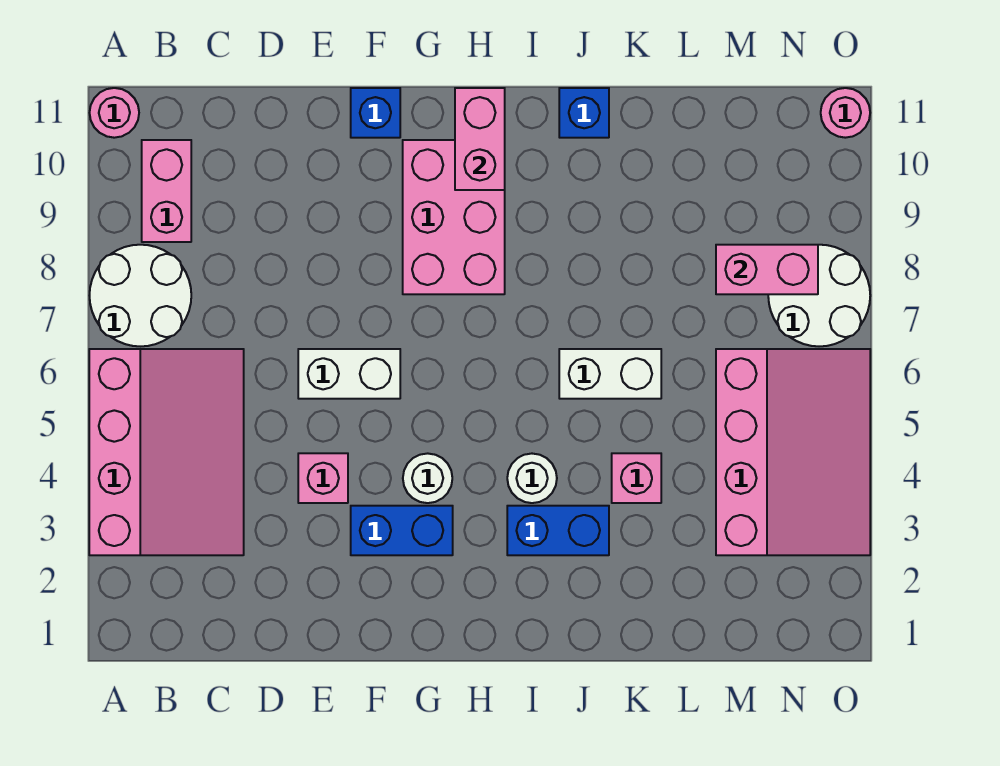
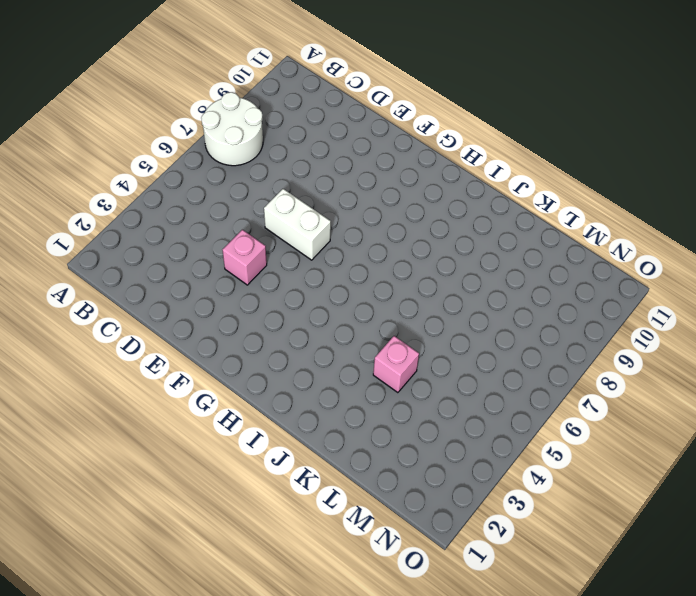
none -> pink slope A3:C6 level 1 top A
none -> pink round brick A11 level 1
none -> pink brick B9:B10 level 1

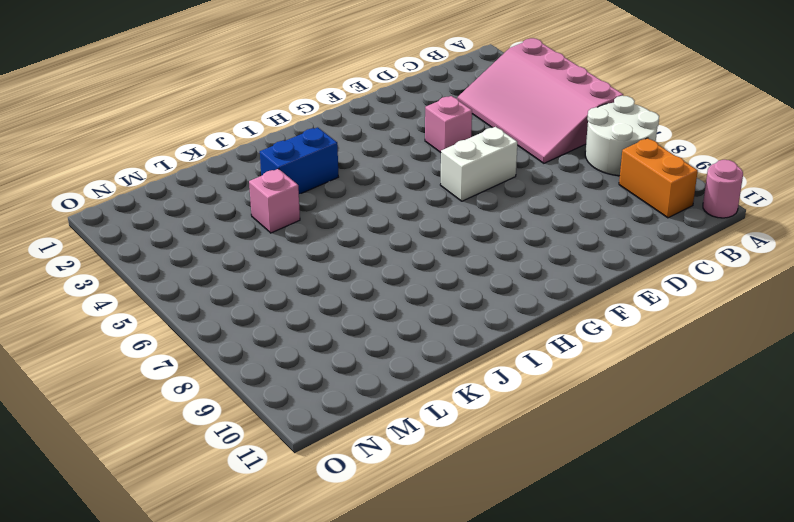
orange brick B9:B10 level 1 -> pink brick B9:B10 level 1
none -> blue brick F3:G3 level 1
none -> blue brick F11 level 1
none -> white round brick G4 level 1

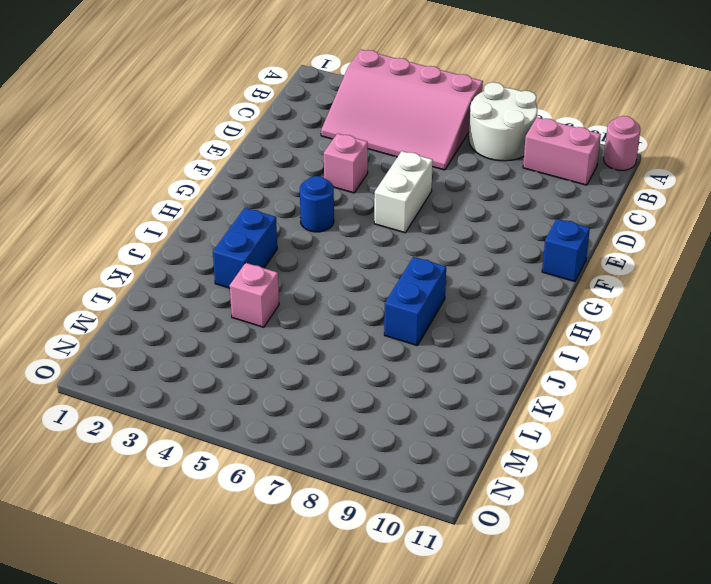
blue round brick G4 level 1 -> white round brick G4 level 1
blue brick I8:J8 level 1 -> blue brick F3:G3 level 1
none -> pink brick G8:H10 level 1
none -> white round brick I4 level 1
none -> white brick J6:K6 level 1

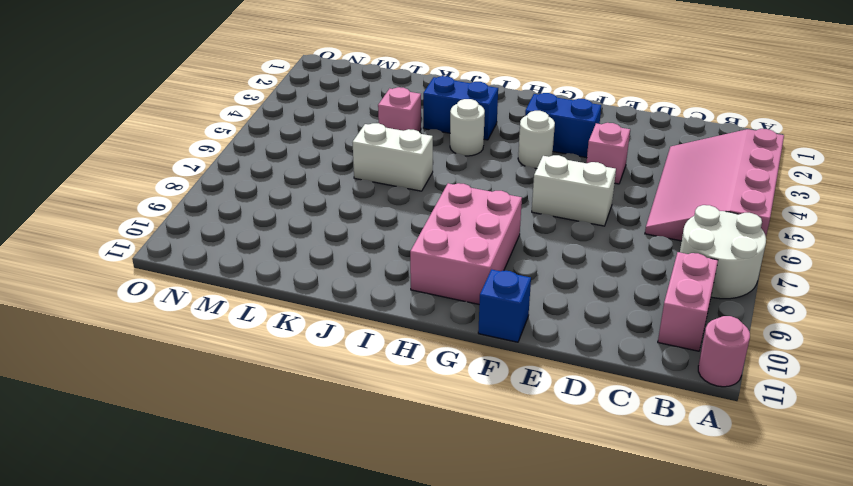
none -> blue brick J11 level 1
none -> pink slope M3:O6 level 1 top M
none -> white round brick N7:O8 level 1

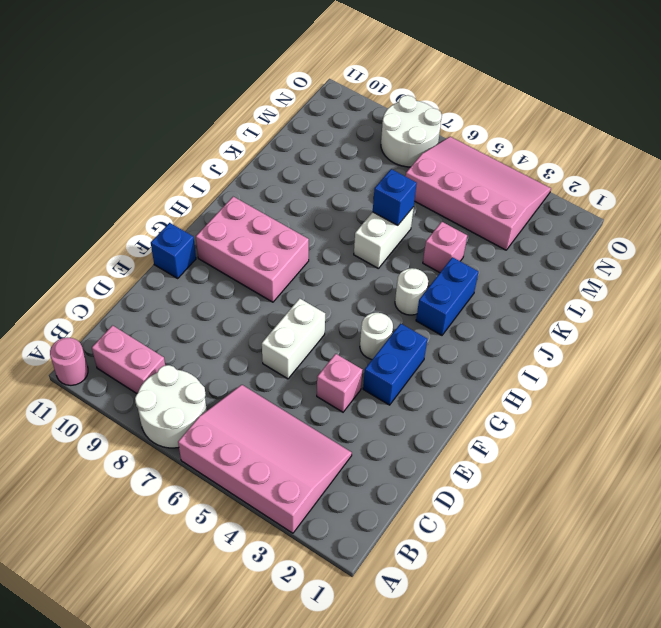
blue brick K6 level 2 -> blue brick J11 level 1
none -> pink round brick O11 level 1
none -> pink brick H10:H11 level 2
none -> pink brick M8:N8 level 2

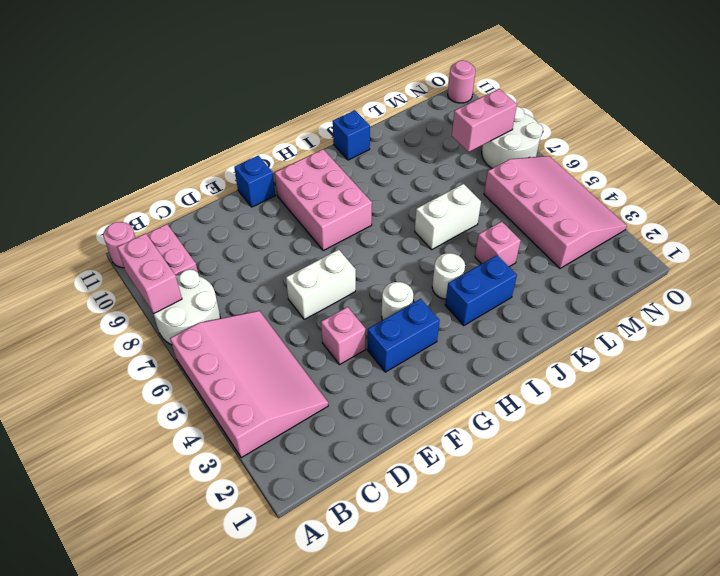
pink brick A8:A9 level 2 -> pink brick H10:H11 level 2

